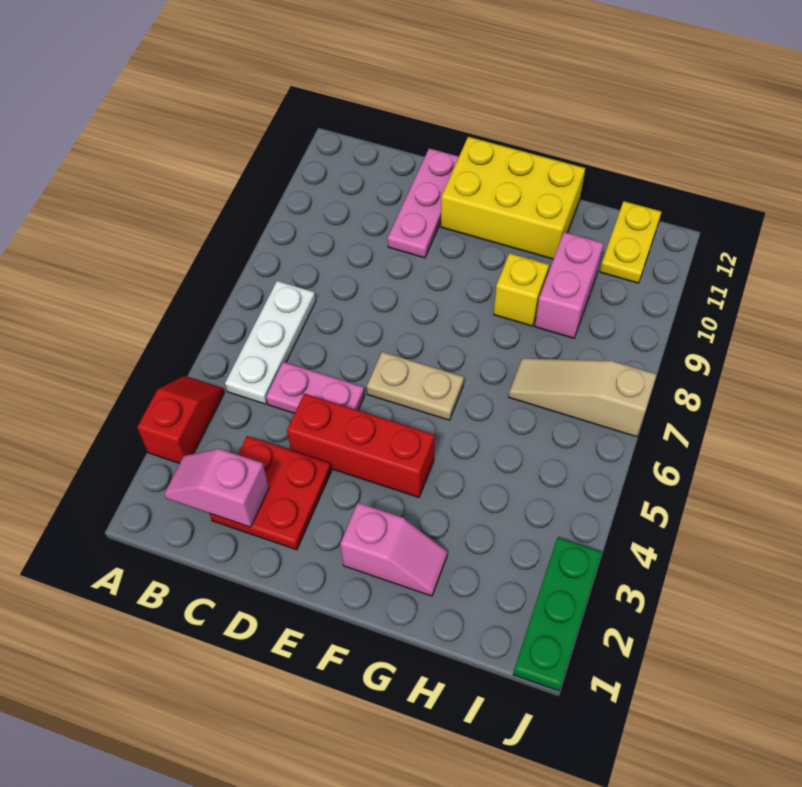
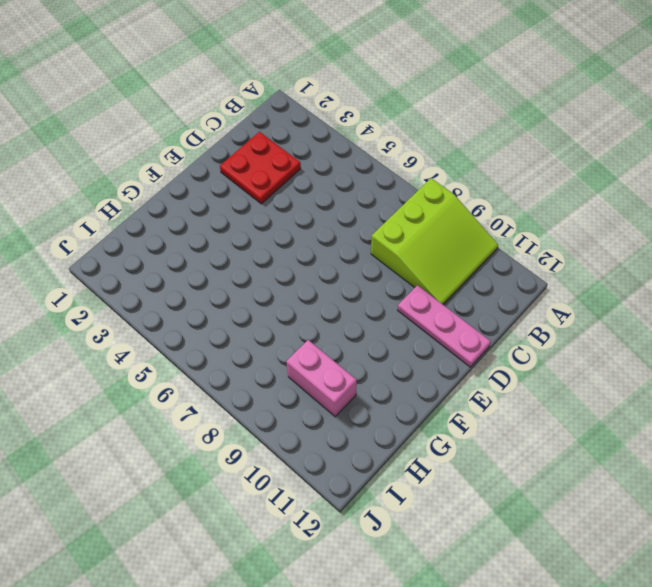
lime slope A8:C10 level 1 top 8 -> none
none -> red slope A3:A4 level 1 top 3
none -> white plate B5:B7 level 1
none -> pink plate C5:D5 level 1

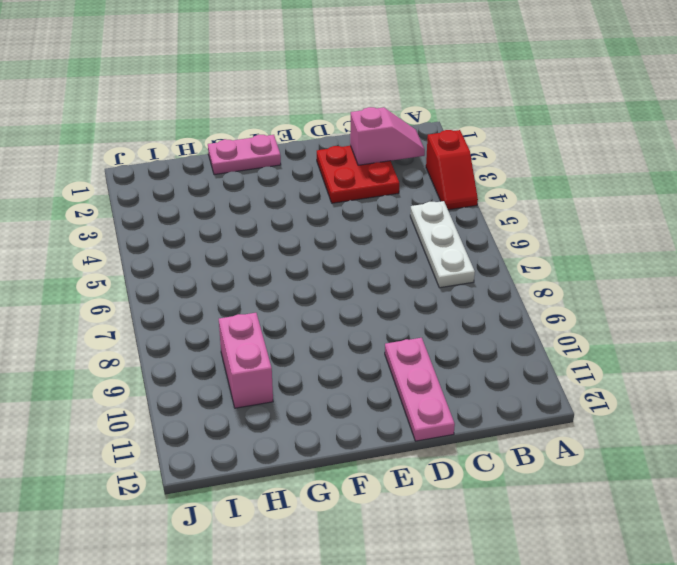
pink plate F1:G1 level 1 -> pink plate C5:D5 level 1
none -> red brick D4:F4 level 1
none -> tan plate E6:F6 level 1
none -> yellow brick E11:G12 level 1

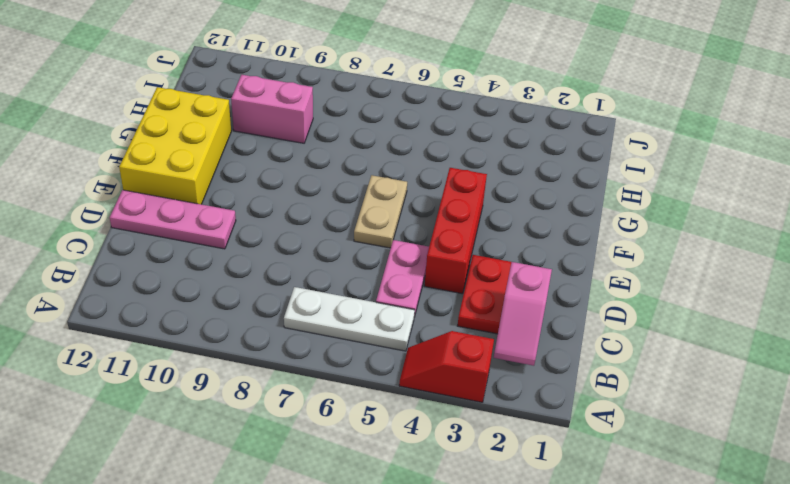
none -> pink slope F2:G2 level 1 top F
none -> yellow brick G9 level 1
none -> tan slope H7:J7 level 1 top J

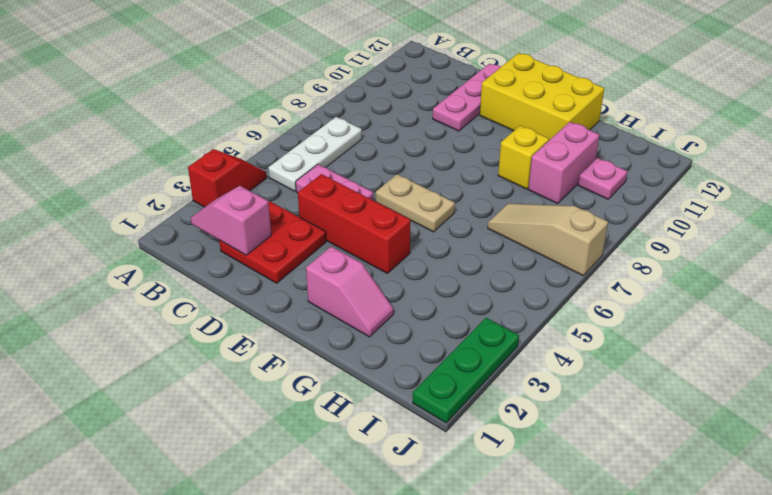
pink plate I10 level 1 -> none
none -> yellow plate I11:I12 level 1

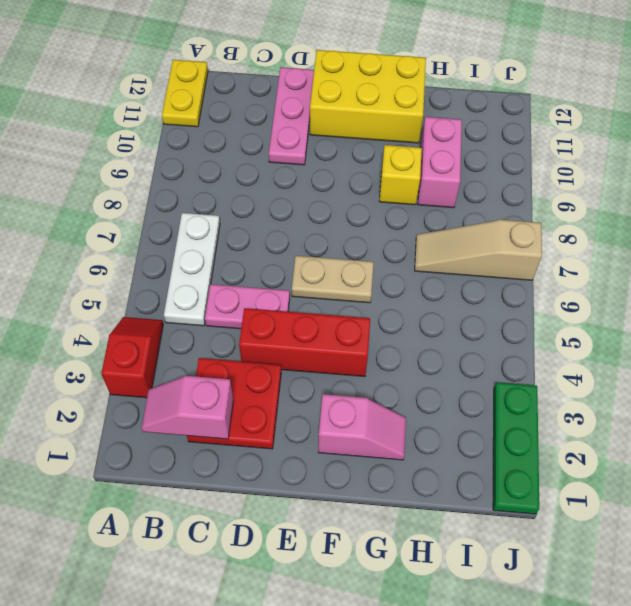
yellow plate A11:A12 level 1 -> yellow plate I11:I12 level 1

